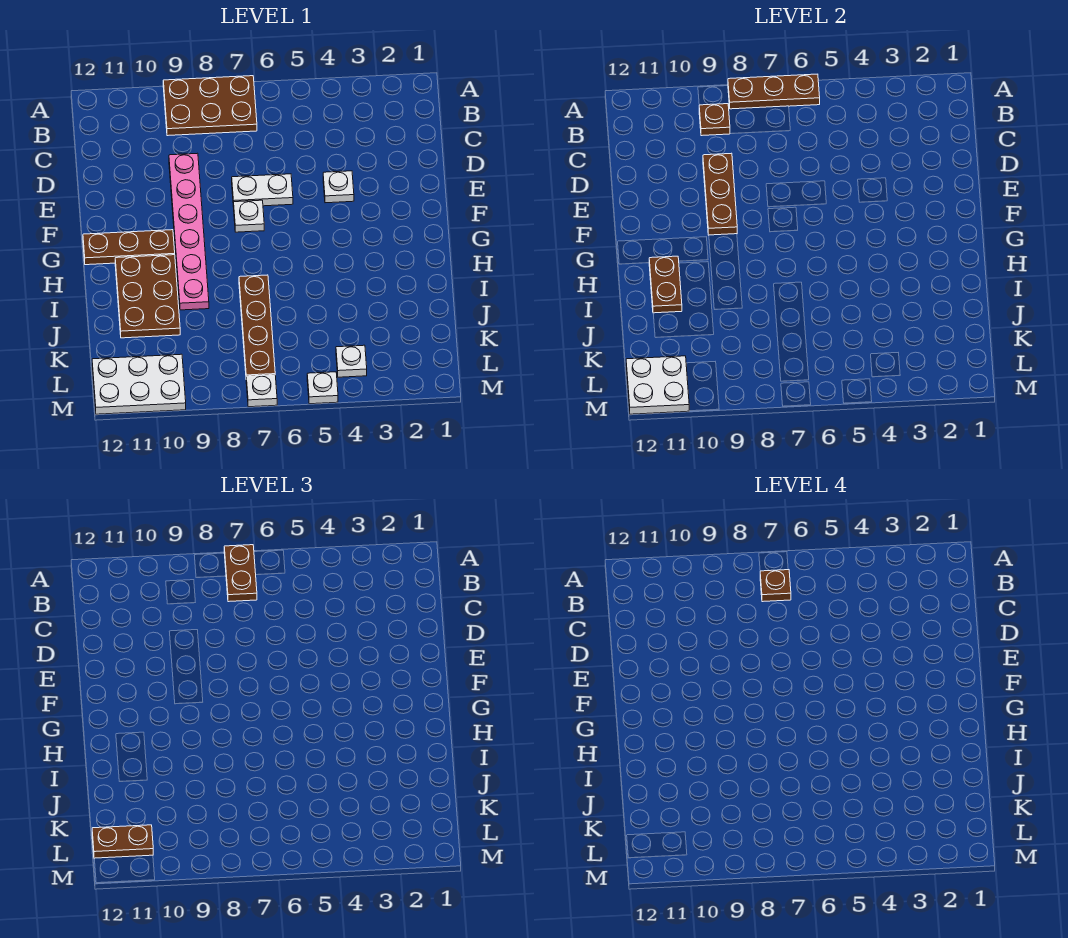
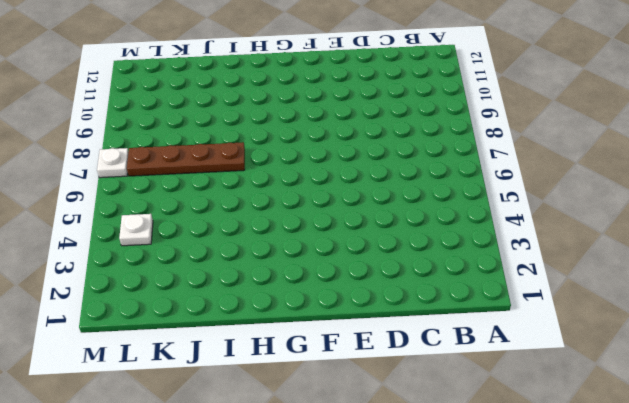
none -> brown plate A7:B9 level 1
none -> pink plate D9:I9 level 1
none -> white plate E4 level 1

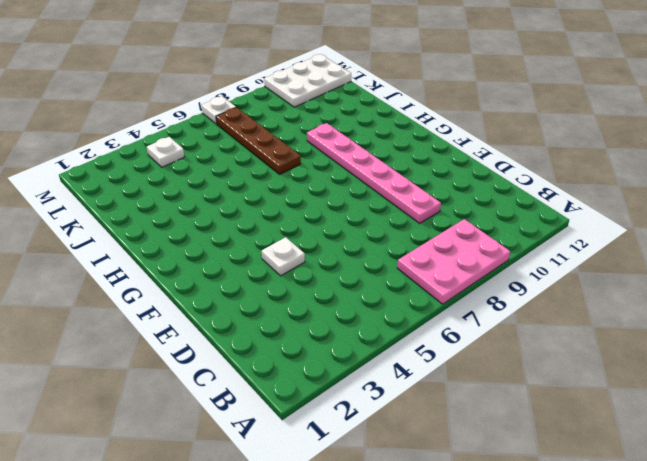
pink plate A7:B9 level 1 -> brown plate A7:B9 level 1
none -> white plate E6:E7 level 1
none -> white plate F7 level 1
none -> brown plate G10:G12 level 1

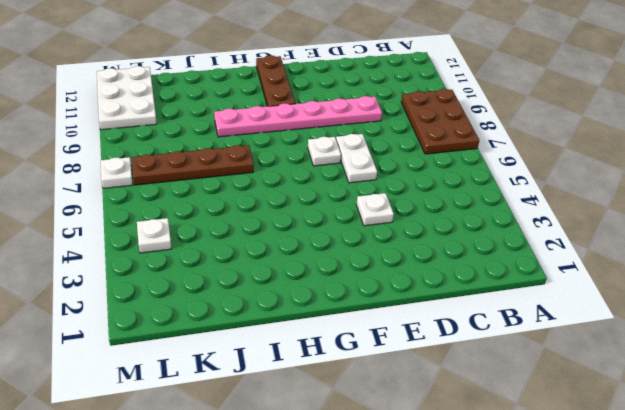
none -> brown plate H10:J11 level 1
none -> white plate M5 level 1
none -> brown plate A6:A8 level 2

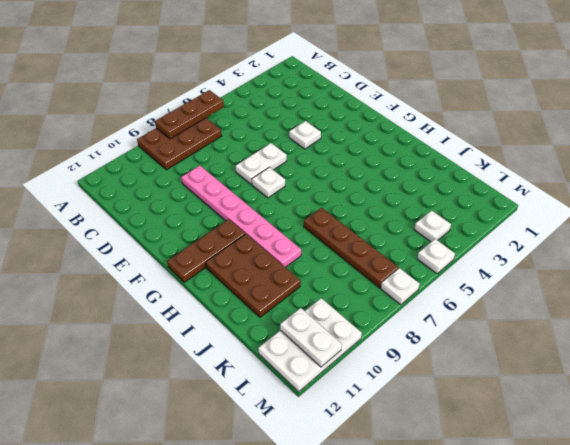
white plate L11:M11 level 2 -> white plate L11:M12 level 2
none -> brown plate B9 level 2
none -> brown plate D9:F9 level 2
none -> brown plate H11:I11 level 2

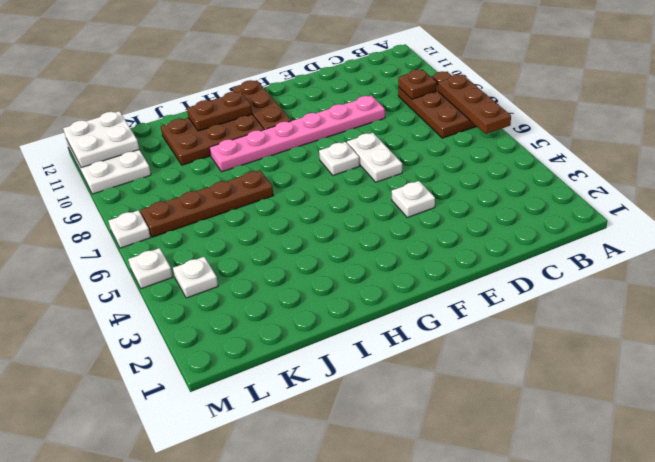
none -> brown plate D9:F9 level 2
none -> brown plate A7:B7 level 3
none -> brown plate L11:L12 level 3

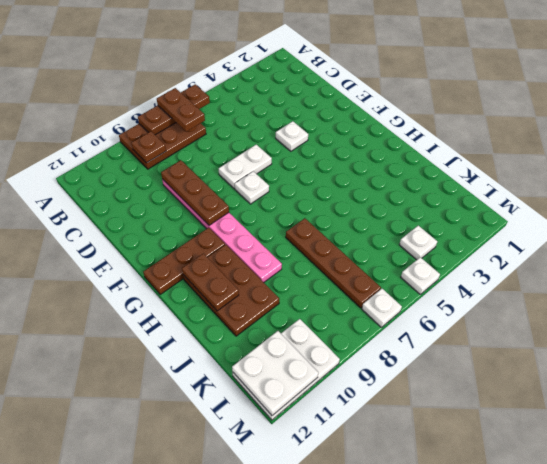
none -> brown plate L11:L12 level 3
none -> brown plate B7 level 4

